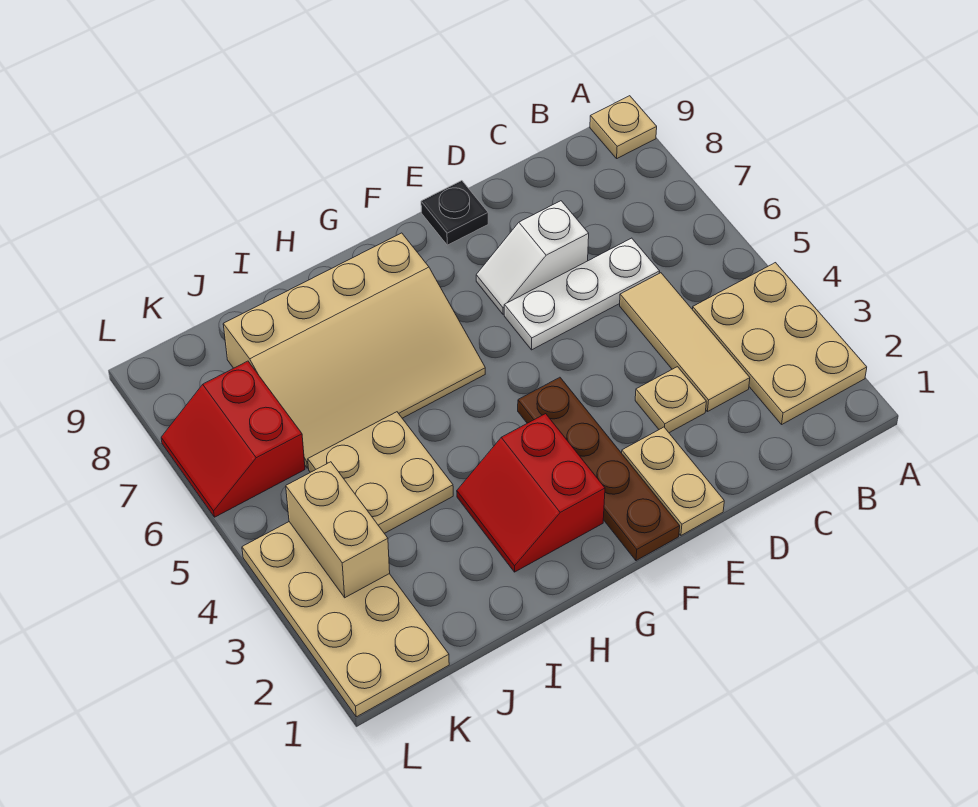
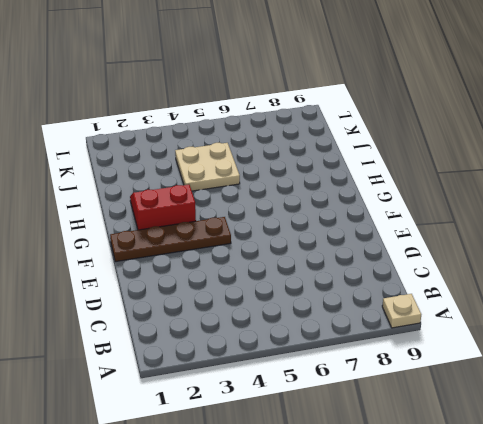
none -> tan plate A2:B4 level 1
none -> tan tile C3:C5 level 1
none -> white plate C6:E6 level 1

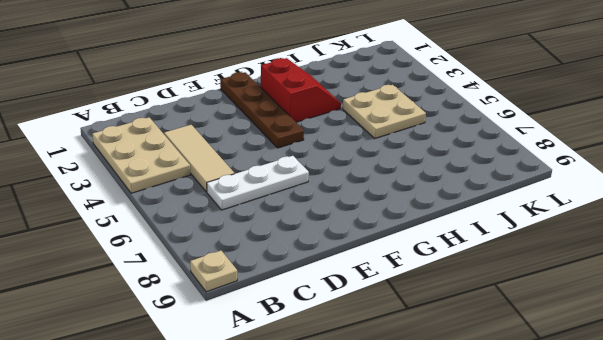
none -> tan plate D3 level 1
none -> white slope D7:E7 level 1 top D
none -> tan plate E1:E2 level 1

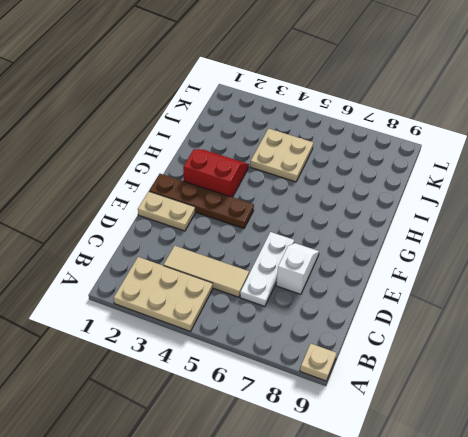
none -> tan plate D3 level 1
none -> black plate E9 level 1
none -> tan slope G6:J8 level 1 top 8

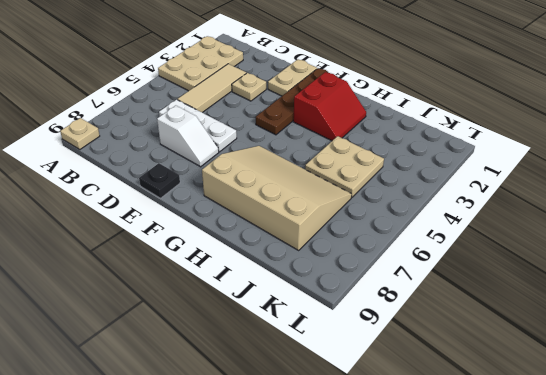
none -> tan plate K1:L4 level 1
none -> red slope K6:L7 level 1 top K
none -> tan brick K3:K4 level 2

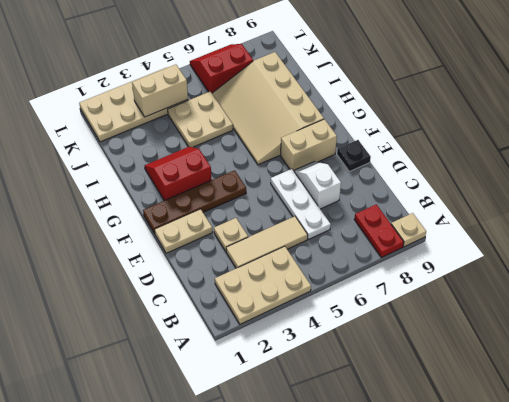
red plate A8:B8 level 1 -> none
tan brick F7:F8 level 1 -> none

